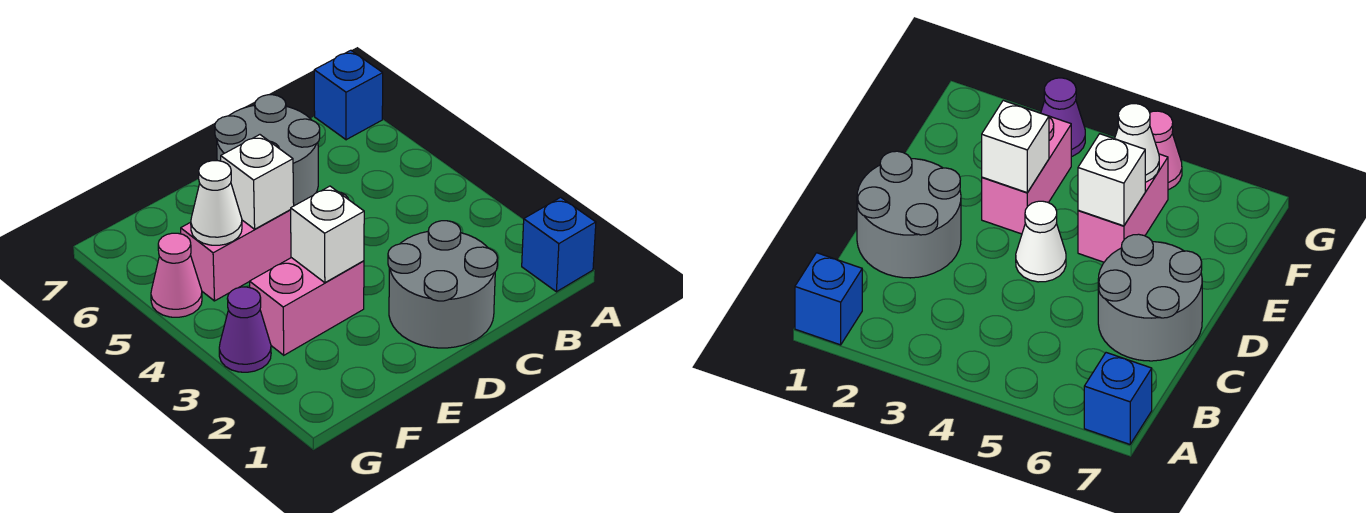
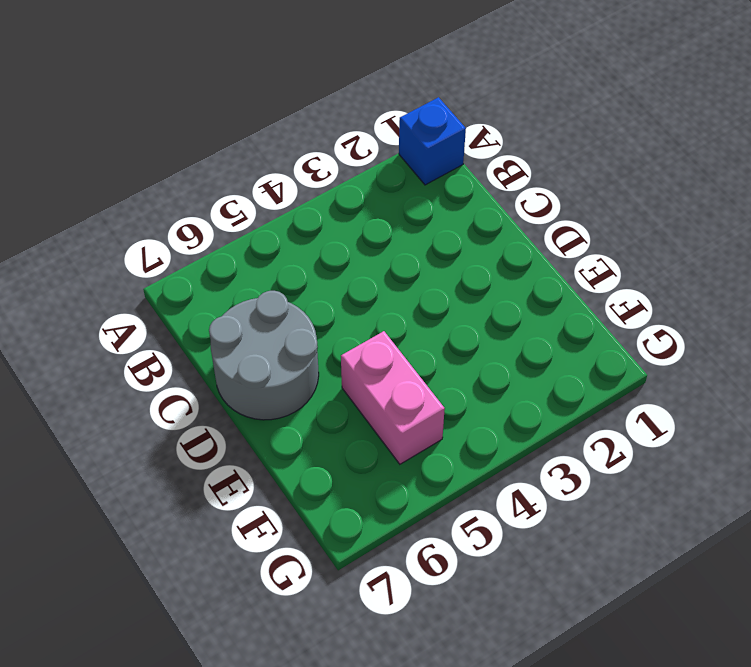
none -> blue brick A7 level 1
none -> grey round brick C1:D2 level 1
none -> white cone D4 level 1

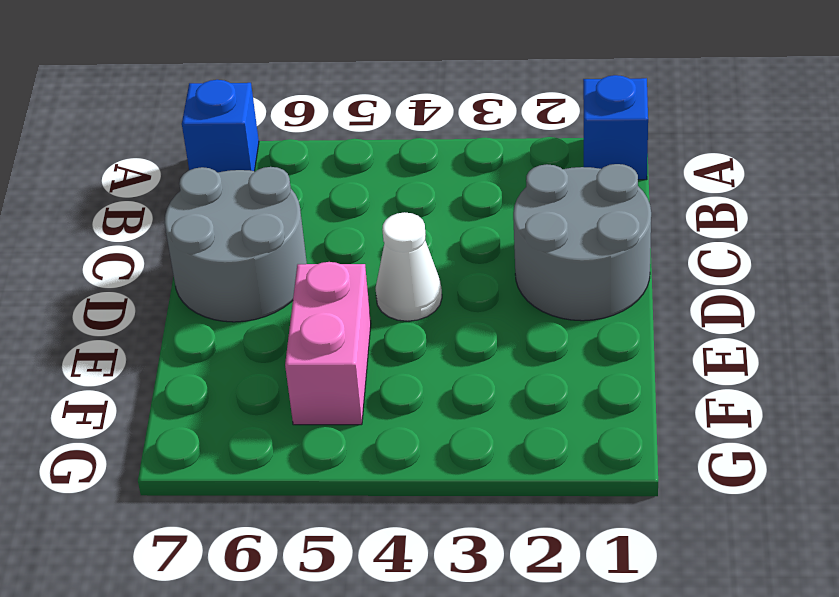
none -> pink brick E3:F3 level 1
none -> purple cone G3 level 1
none -> pink cone G5 level 1

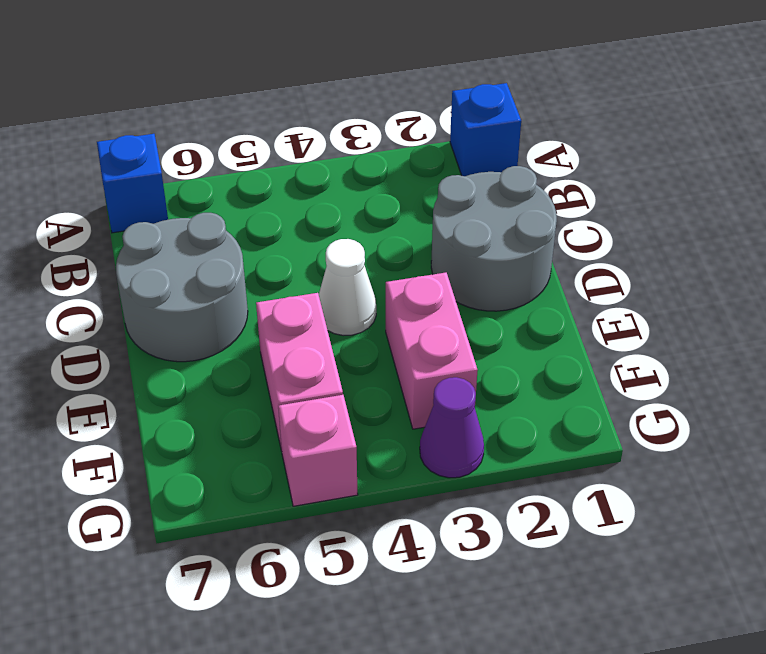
pink brick G5 level 1 -> pink cone G5 level 1
none -> white brick E3 level 2
none -> white brick E5 level 2
none -> white cone F5 level 2

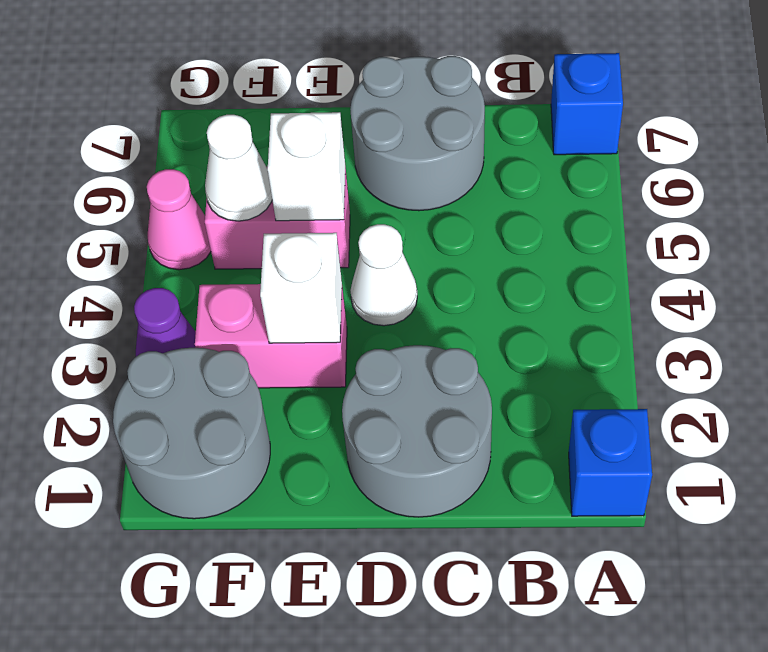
grey round brick F1:G2 level 1 -> none

